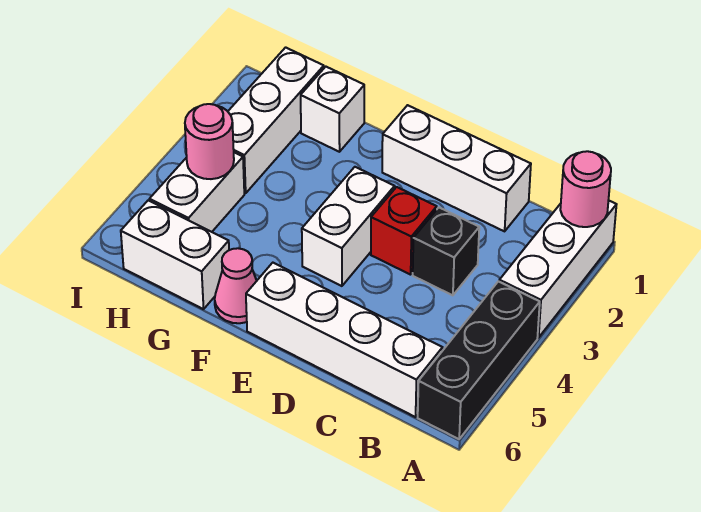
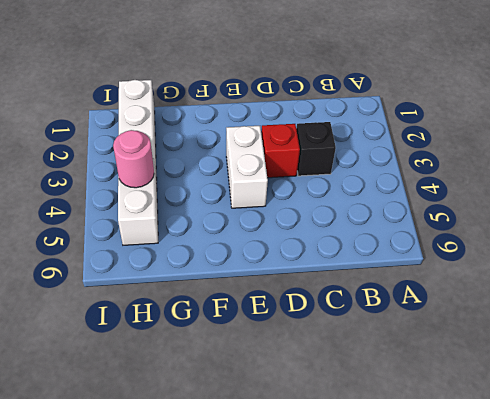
none -> white brick A1:A3 level 1
none -> black brick A4:A6 level 1
none -> white brick B6:E6 level 1

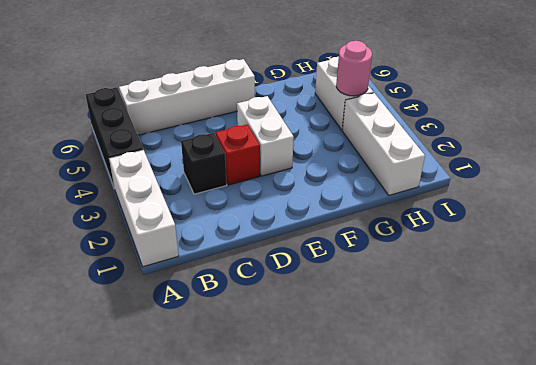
none -> white brick C1:E1 level 1
none -> pink cone F6 level 1
none -> white brick G1 level 1

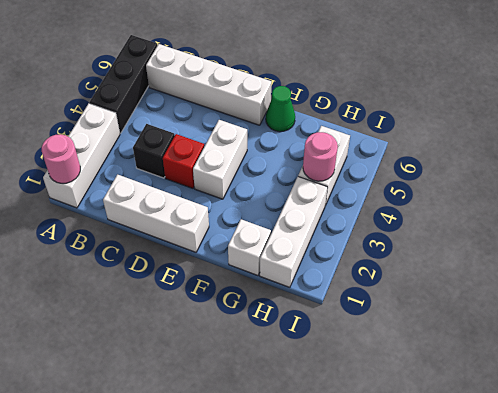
green cone F6 level 1 -> pink cone F6 level 1
none -> white brick G6:H6 level 1

